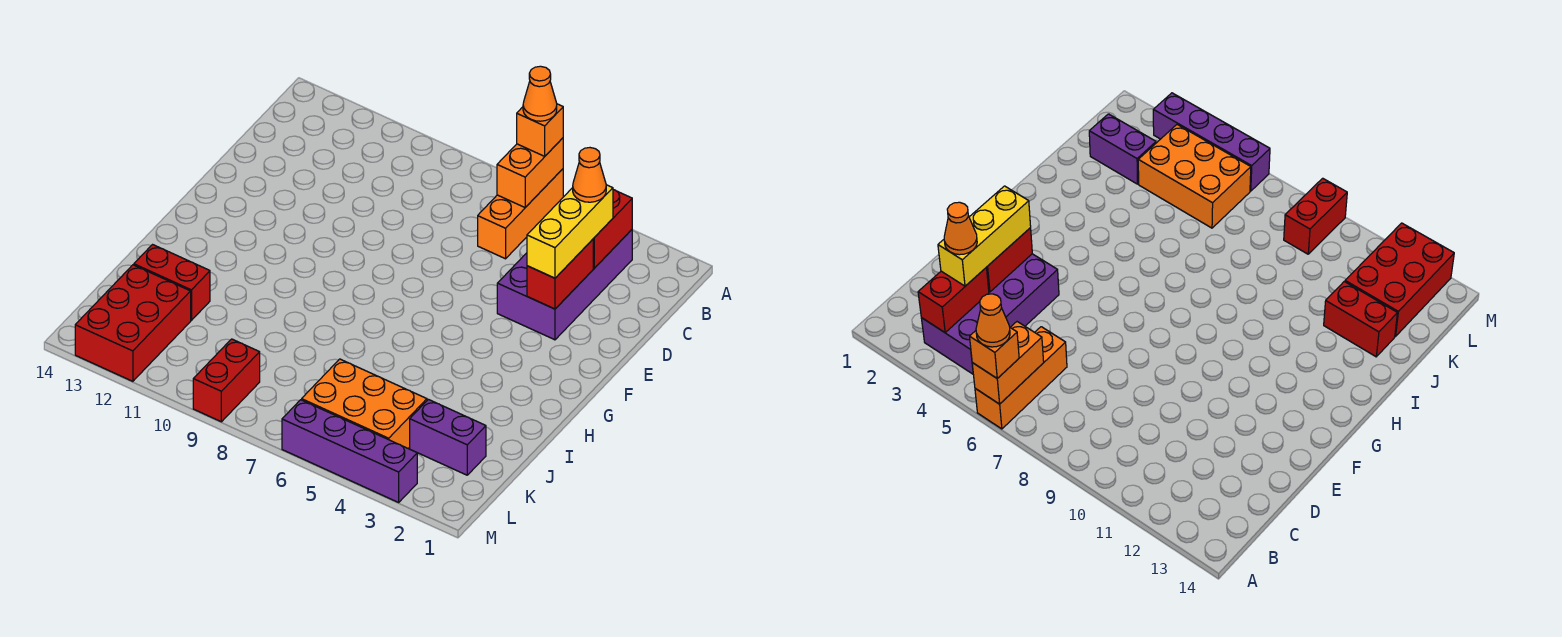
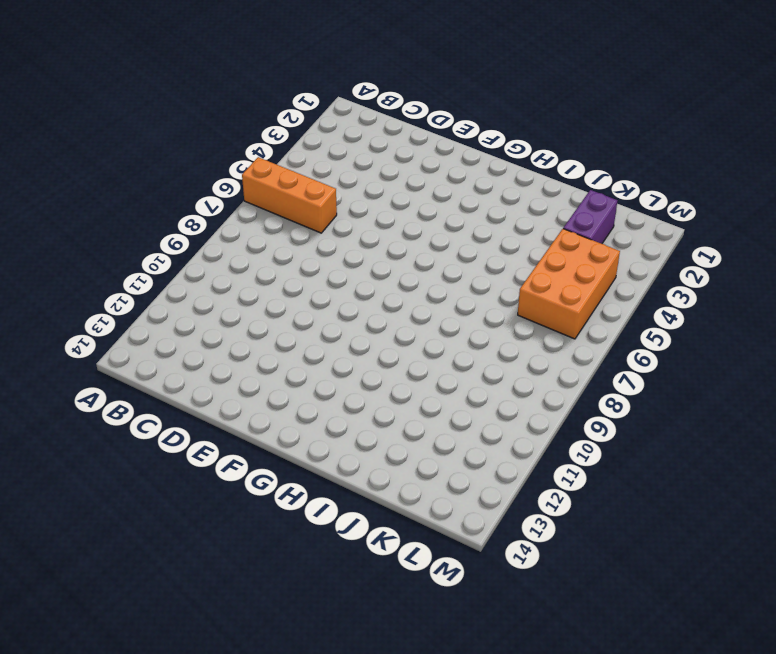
none -> purple brick B3:E4 level 1
none -> red brick J12:J13 level 1
none -> red brick K12:M13 level 1

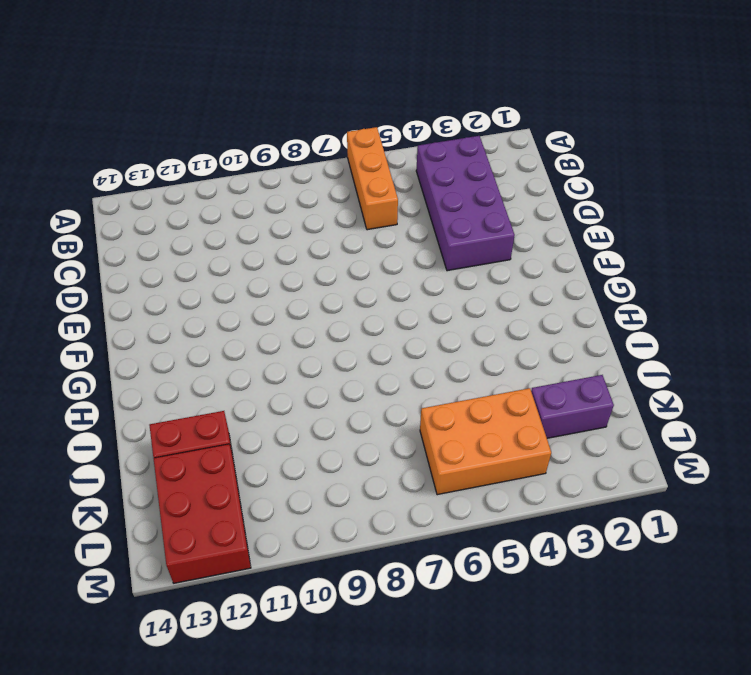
none -> red brick L9:M9 level 1
none -> purple brick M3:M6 level 1
none -> orange brick A6:B6 level 2

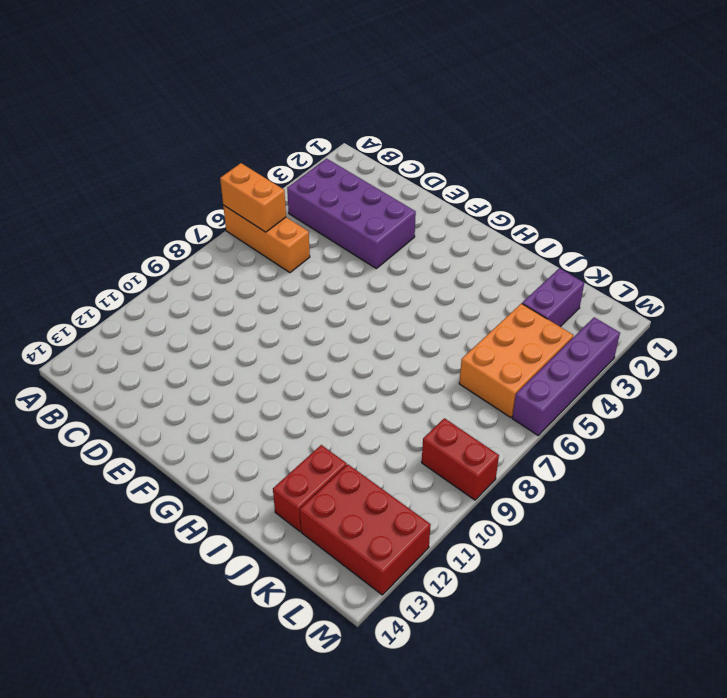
none -> red brick B3:C3 level 2
none -> red brick D3:E3 level 2
none -> orange brick A6 level 3

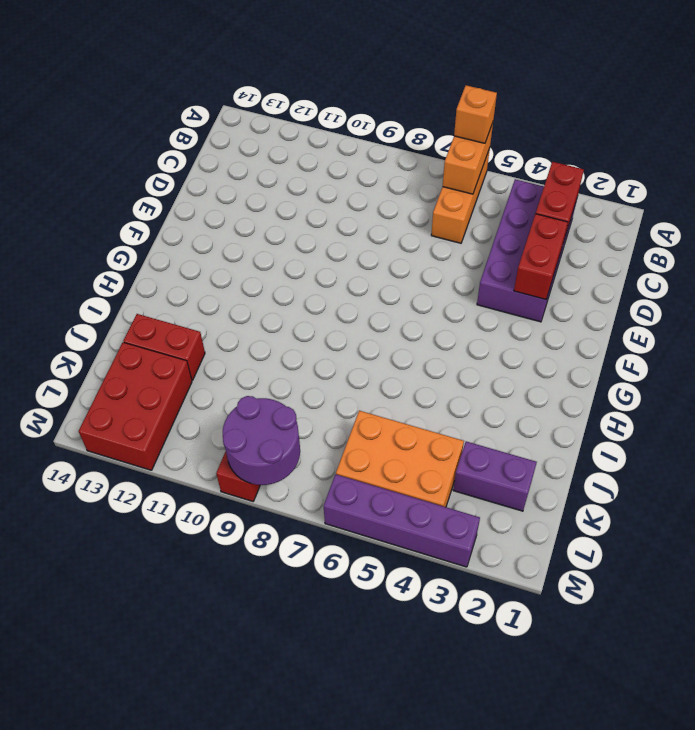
purple round brick L8:M9 level 2 -> none
none -> yellow brick C3:E3 level 3
none -> orange cone A6 level 4
none -> orange cone C3 level 4

